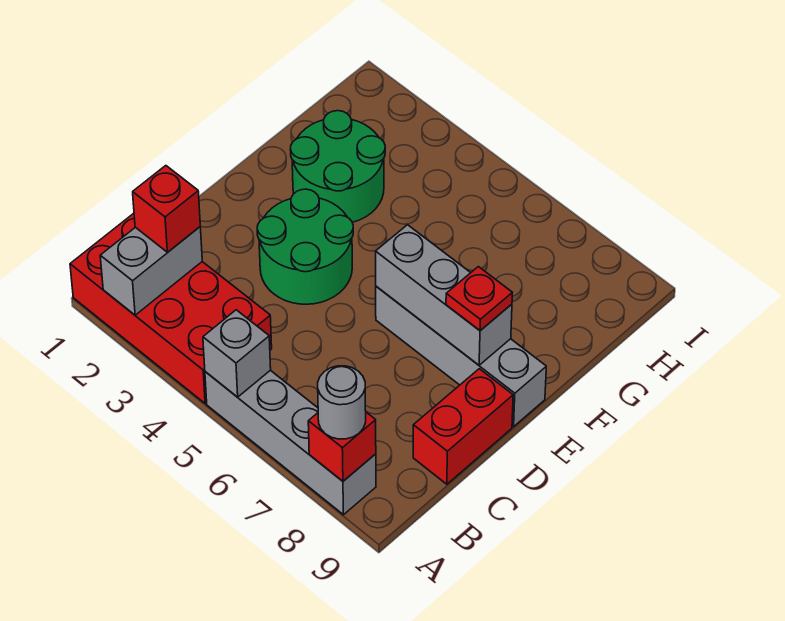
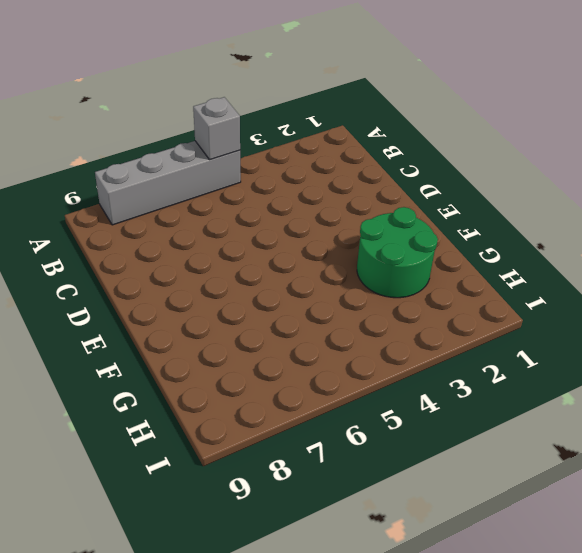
none -> red brick A1:B4 level 1
none -> red brick C9:D9 level 1
none -> green round brick D3:E4 level 1

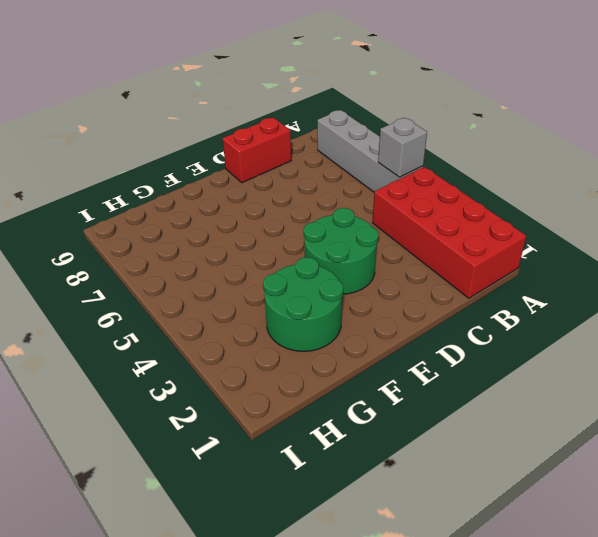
none -> grey brick E6:E9 level 1
none -> grey brick A2:B2 level 2
none -> red brick A8 level 2

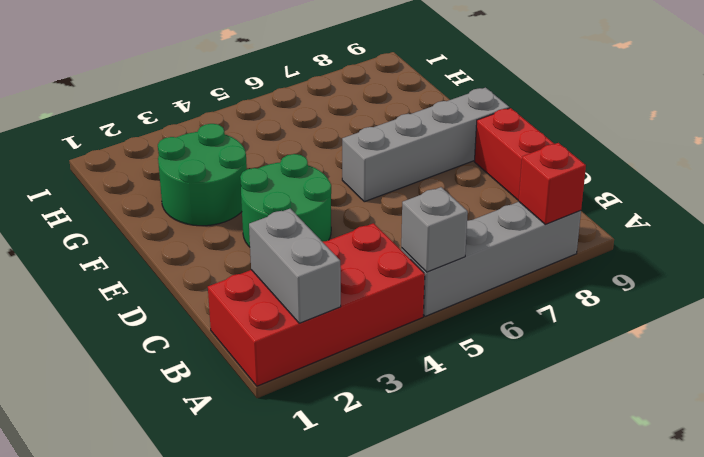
none -> grey brick E6:E8 level 2
none -> grey round brick A8 level 3
none -> red brick B2 level 3

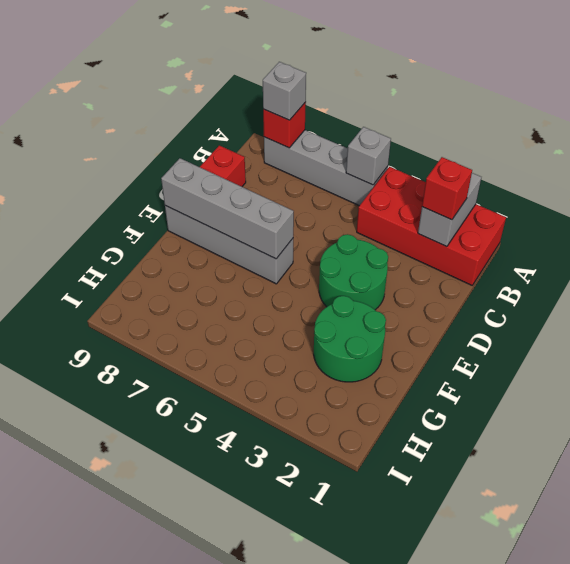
grey brick A8 level 3 -> grey round brick A8 level 3
grey brick E6:E9 level 2 -> grey brick E6:E8 level 2
none -> red plate E8 level 3

